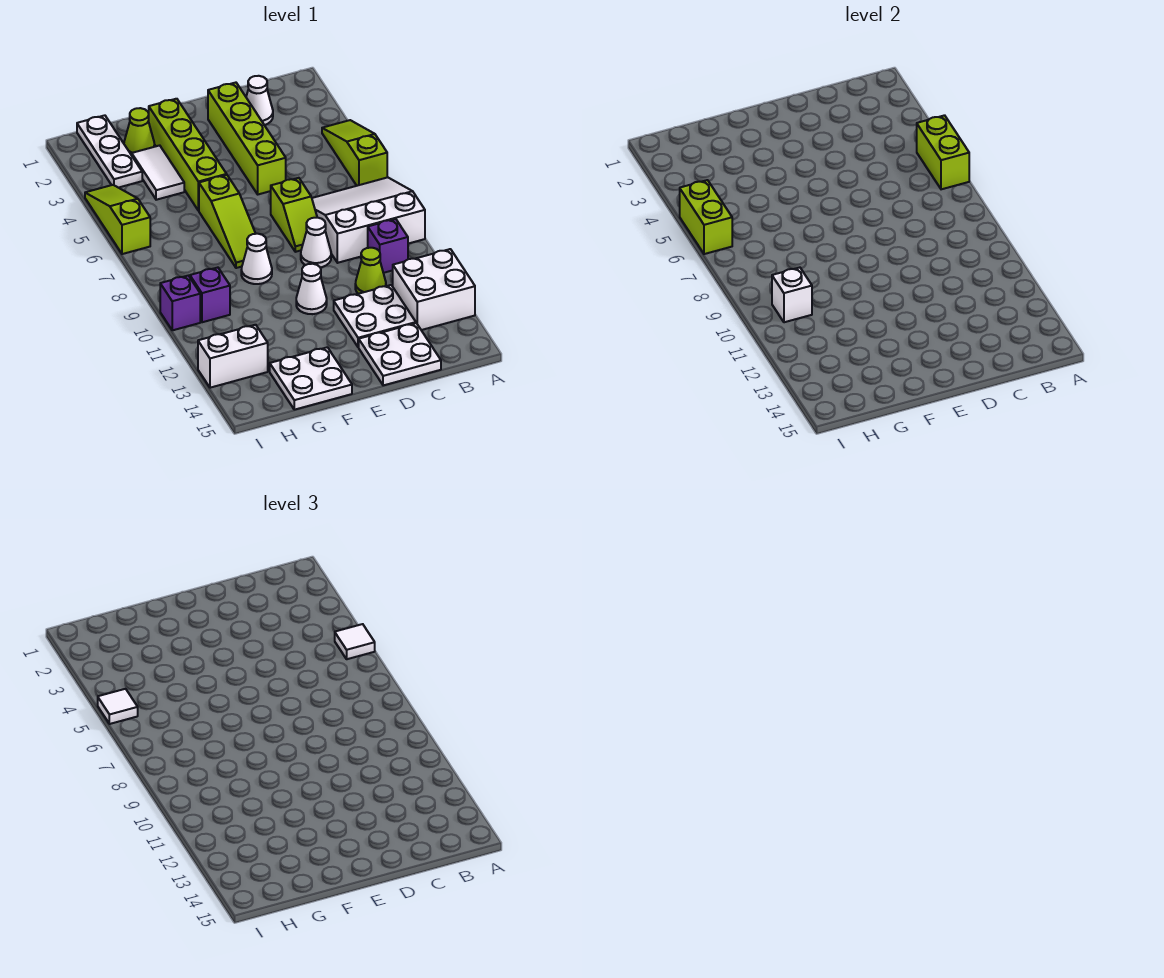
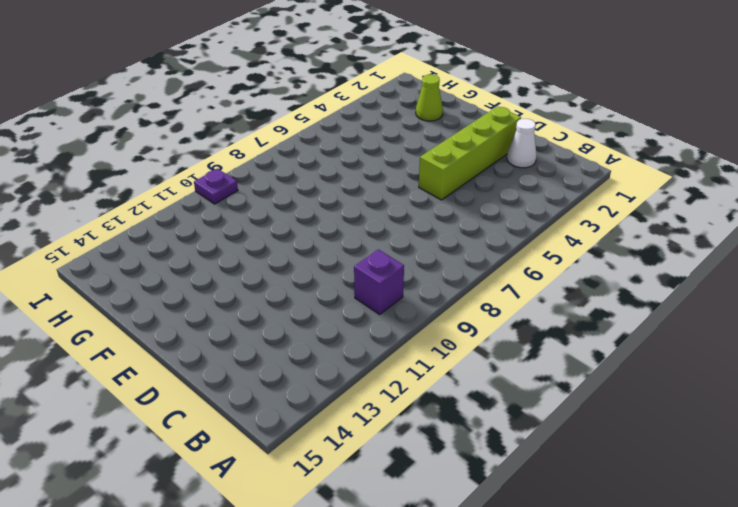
purple plate I10 level 1 -> purple brick I10 level 1
none -> lime slope A4:A6 level 1 top 6
none -> white slope A7:C9 level 1 top 9
none -> white brick A12:B13 level 1

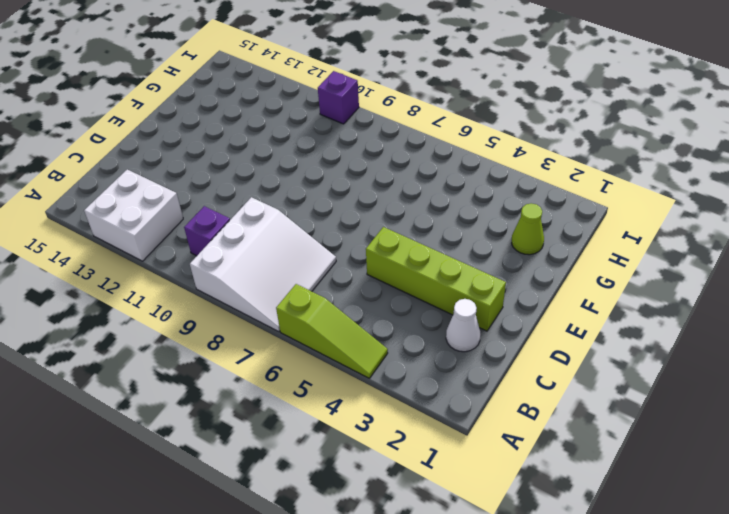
none -> lime cone C11 level 1
none -> white plate C12:D13 level 1
none -> white plate C14:D15 level 1

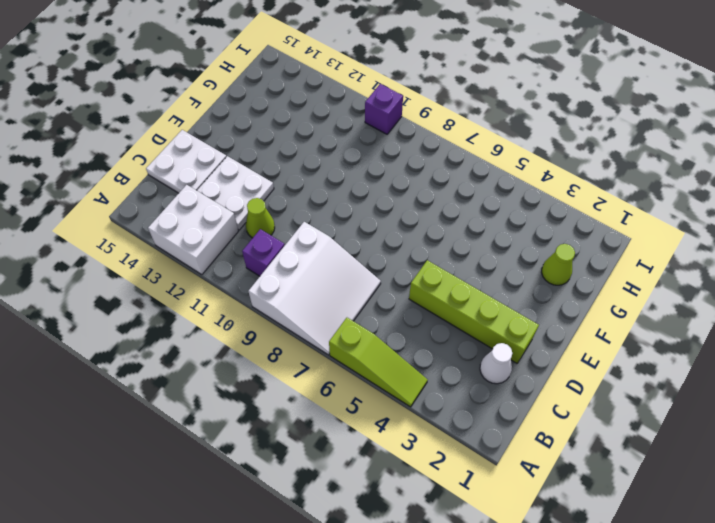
none -> lime slope D7:D8 level 1 top 7
none -> white cone D9 level 1
none -> white cone E11 level 1

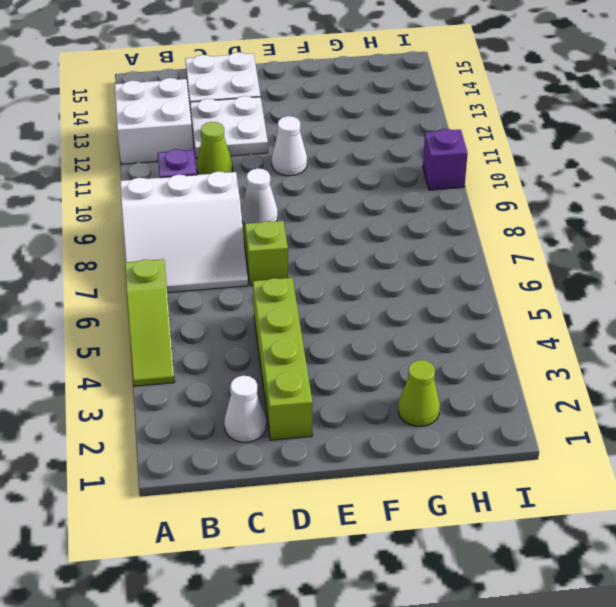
none -> lime brick F2:F5 level 1
none -> lime slope F6:F8 level 1 top 6
none -> white cone F9 level 1

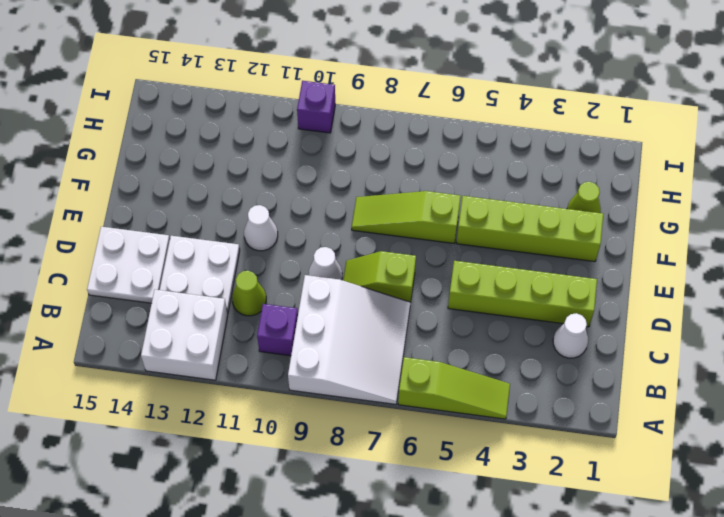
none -> white cone F9 level 1
none -> white plate F14:G15 level 1
none -> white tile G3:G4 level 1

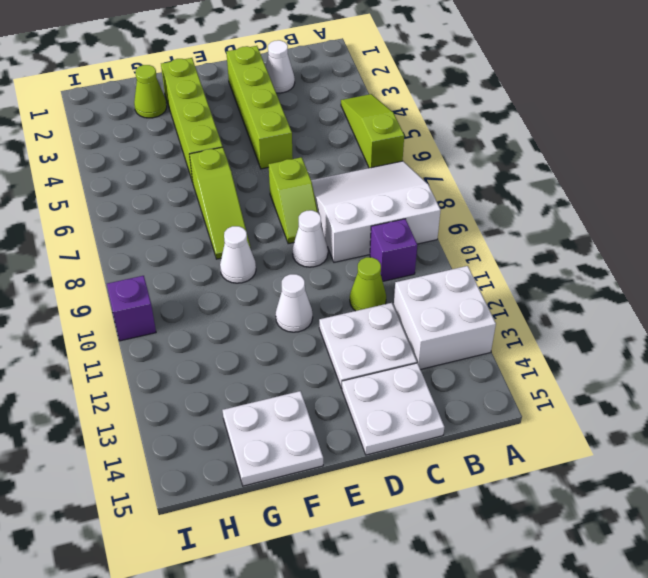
none -> white tile G3:G4 level 1
none -> white plate H1:H3 level 1
none -> purple brick H10 level 1

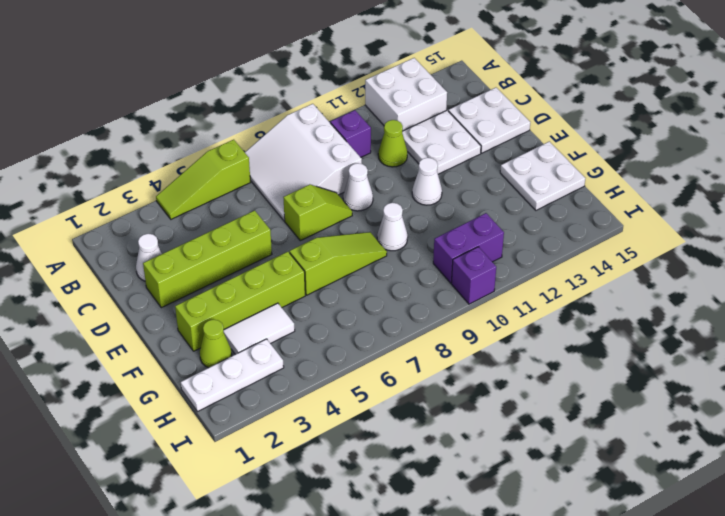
purple brick H10:H11 level 1 -> purple brick H10 level 1
none -> white brick H13:I13 level 1
none -> lime slope I4:I6 level 1 top 6
none -> lime brick A5:A6 level 2

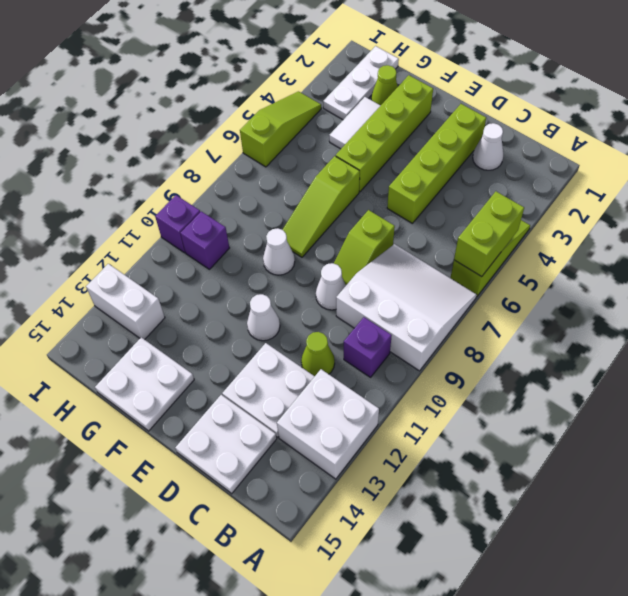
none -> white brick H10 level 2
none -> lime brick I5:I6 level 2
none -> white tile A5 level 3

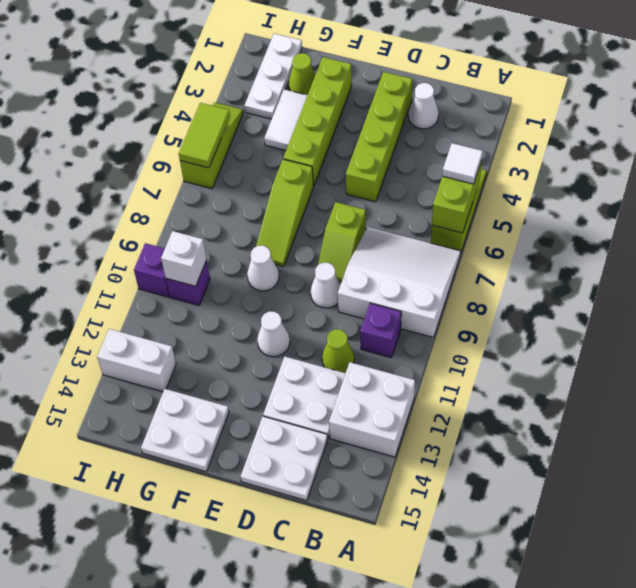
lime tile I5:I6 level 2 -> lime brick I5:I6 level 2
none -> white tile I5 level 3

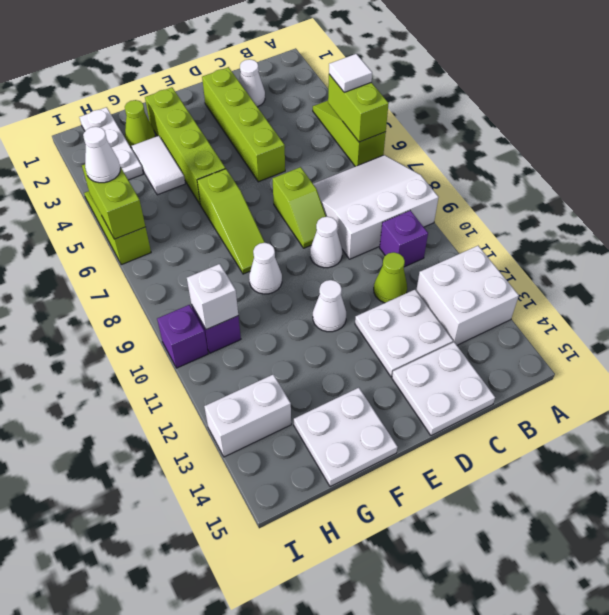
white cone I5 level 3 -> white tile I5 level 3

